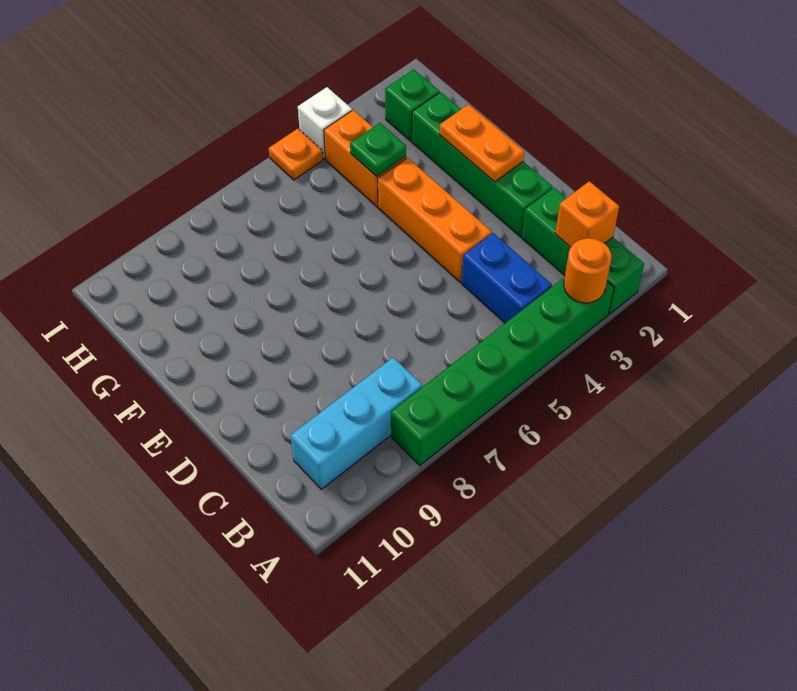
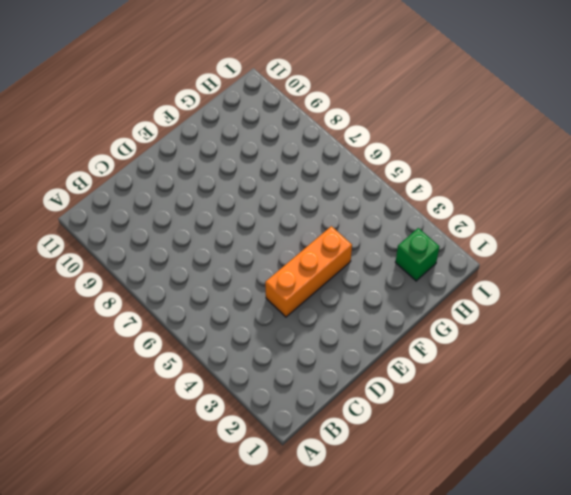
none -> green brick A2:C2 level 1
none -> green brick A3:A8 level 1
none -> blue brick B4:C4 level 1

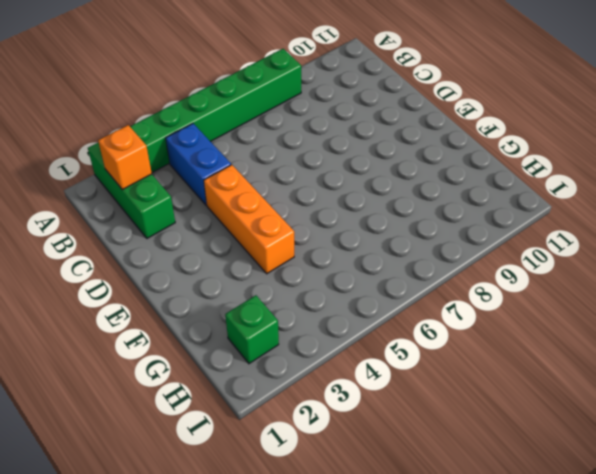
none -> cyan brick B8:B10 level 1
none -> green brick D2:G2 level 1
none -> orange brick G4:H4 level 1

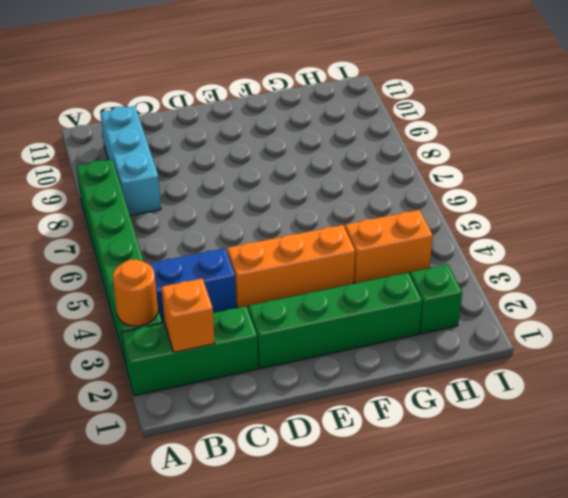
none -> white brick I4 level 1
none -> orange plate I5 level 1
none -> orange plate E2:F2 level 2

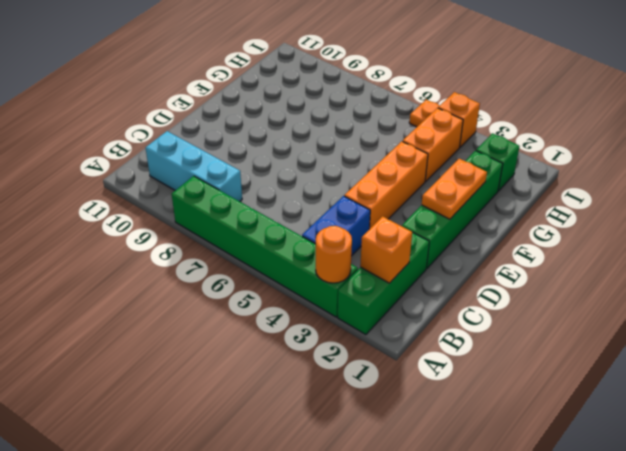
orange brick I4 level 1 -> white brick I4 level 1
none -> green plate G4 level 2

